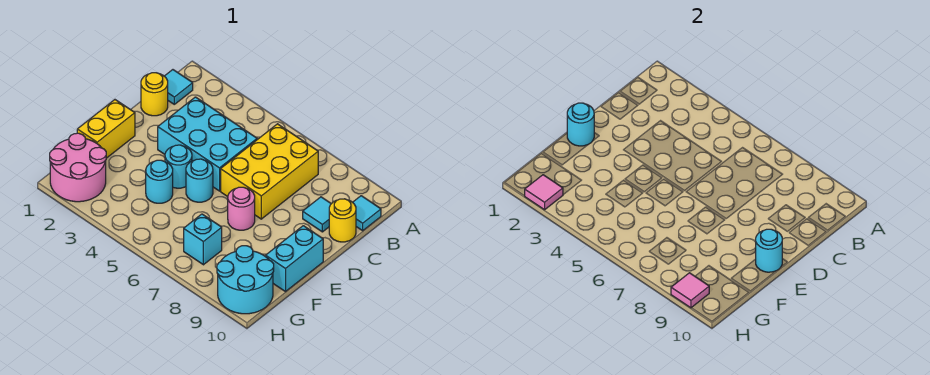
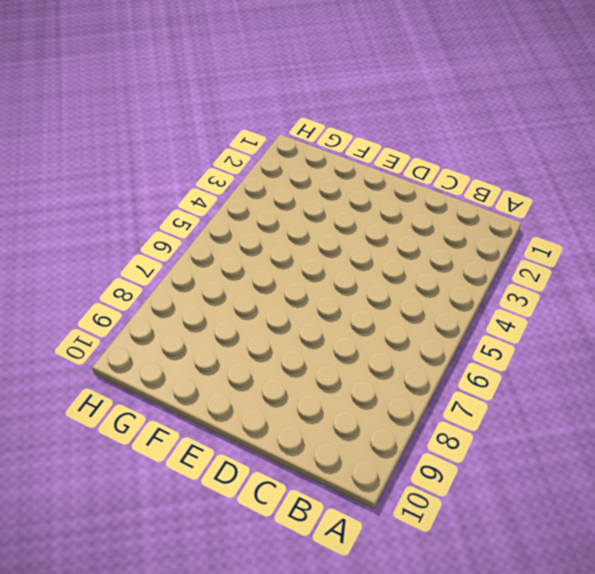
none -> cyan tile B1 level 1
none -> yellow brick B6:D7 level 1
none -> cyan tile B10 level 1

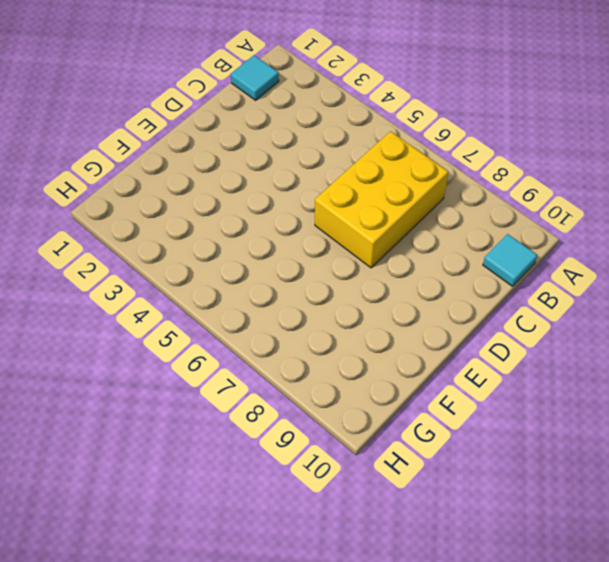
none -> yellow round brick C1 level 1
none -> cyan brick C3:D5 level 1
none -> cyan tile C9 level 1

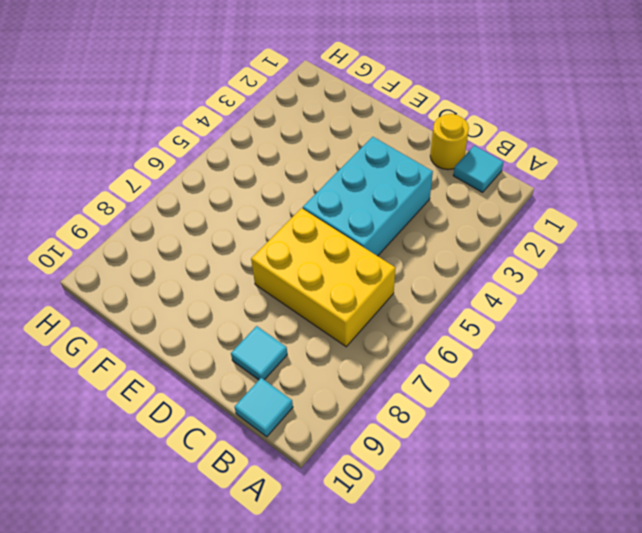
none -> yellow round brick C10 level 1
none -> yellow brick E1:F1 level 1
none -> cyan round brick E4 level 1

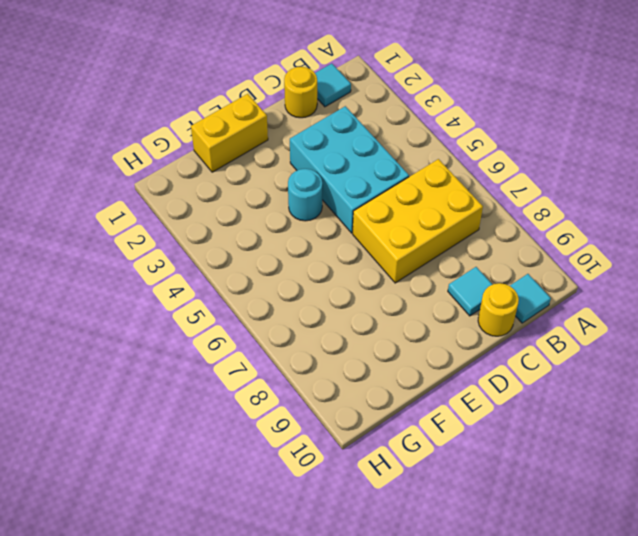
none -> cyan round brick E5 level 1
none -> pink round brick E7 level 1
none -> cyan brick E10:F10 level 1

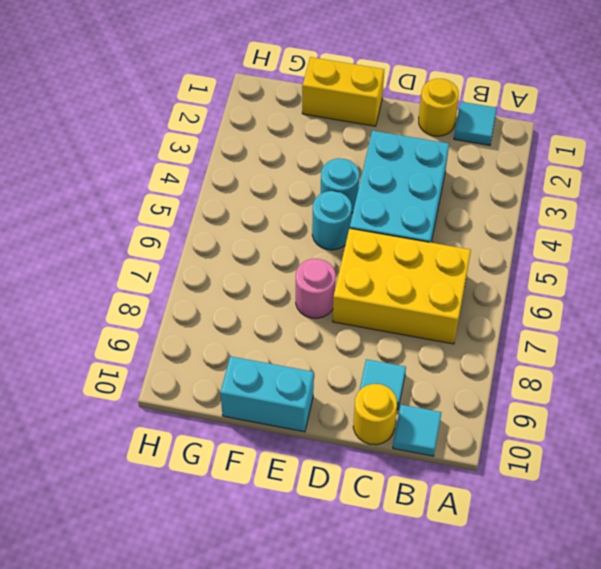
none -> cyan round brick F4 level 1
none -> pink round brick G1:H2 level 1
none -> cyan brick G7 level 1

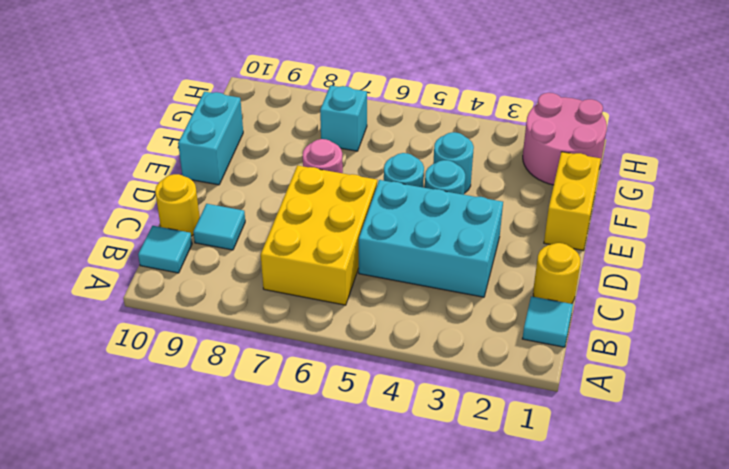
none -> cyan round brick G9:H10 level 1
none -> cyan round brick E1 level 2
none -> cyan round brick E10 level 2

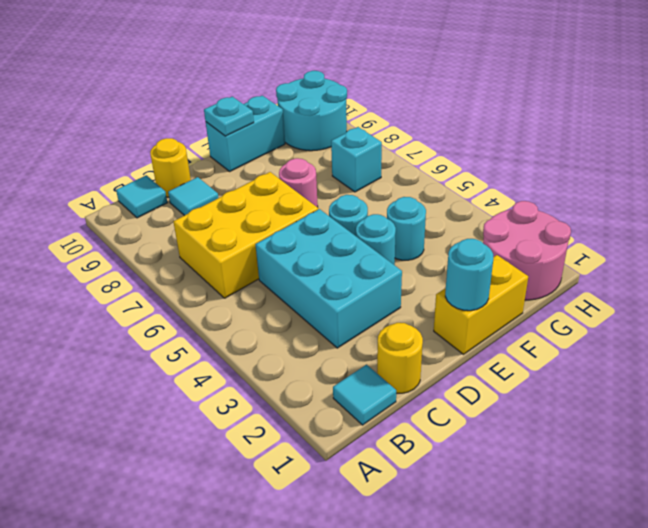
cyan plate E10 level 2 -> cyan round brick E10 level 2
none -> pink tile H2 level 2
none -> pink tile H9 level 2

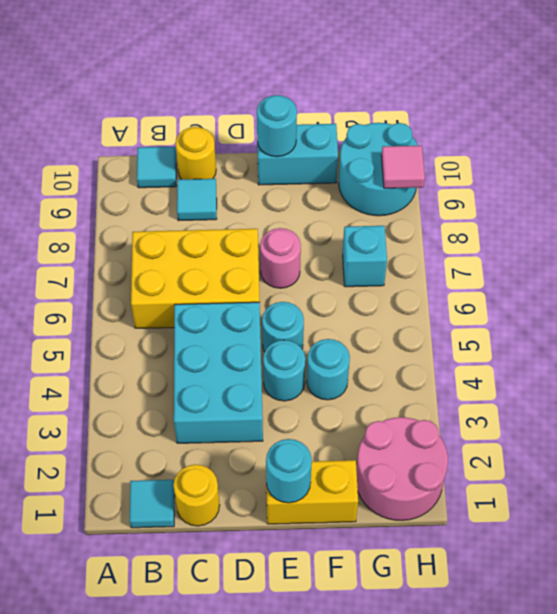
none -> pink tile H2 level 2

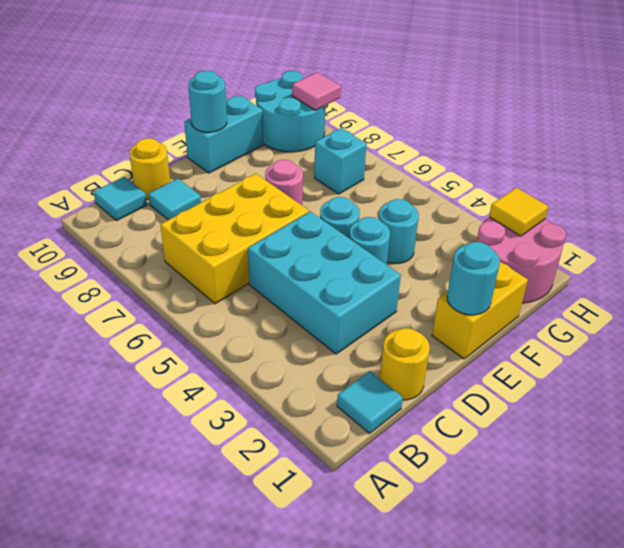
yellow tile H2 level 2 -> pink tile H2 level 2

